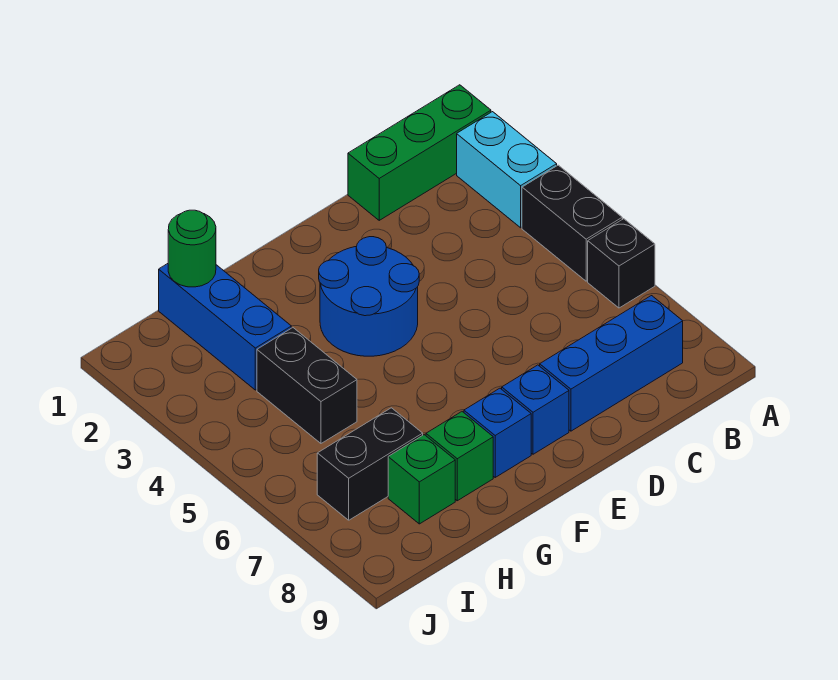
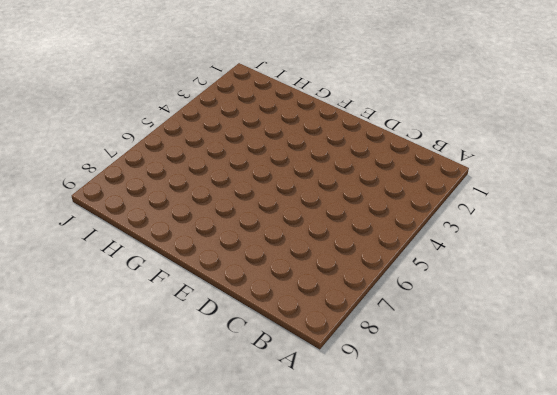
none -> green brick A1:C1 level 1
none -> cyan brick A2:A3 level 1
none -> black brick A4:A5 level 1

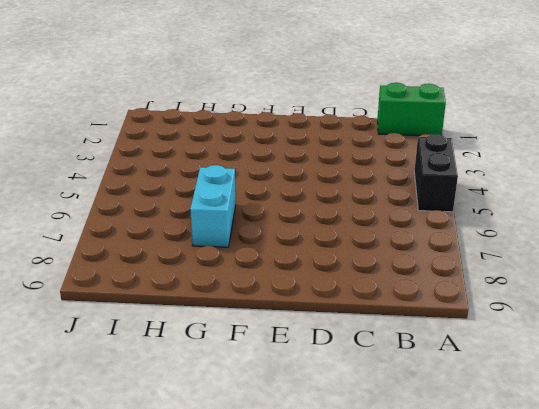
green brick A1:B1 level 1 -> green brick A1:C1 level 1
cyan brick G6:G7 level 1 -> cyan brick A2:A3 level 1
none -> black brick A6 level 1
none -> blue brick B8:D8 level 1
none -> blue round brick E3:F4 level 1

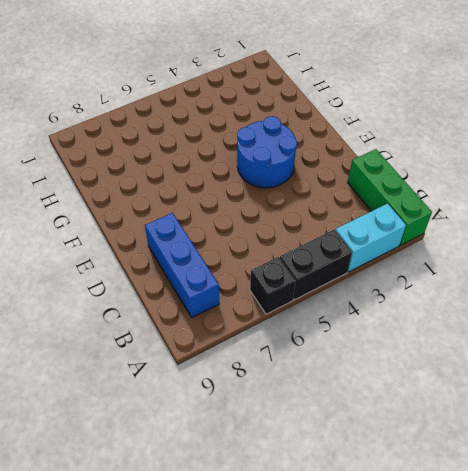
none -> blue brick E8 level 1
none -> blue brick F8 level 1
none -> green brick G8 level 1

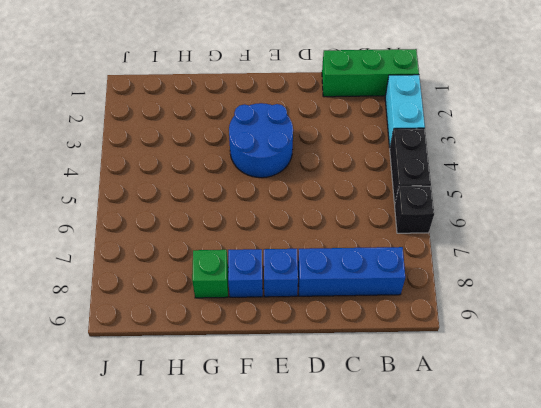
none -> blue brick H1:H3 level 1
none -> black brick H4:H5 level 1
none -> black brick H7:I7 level 1

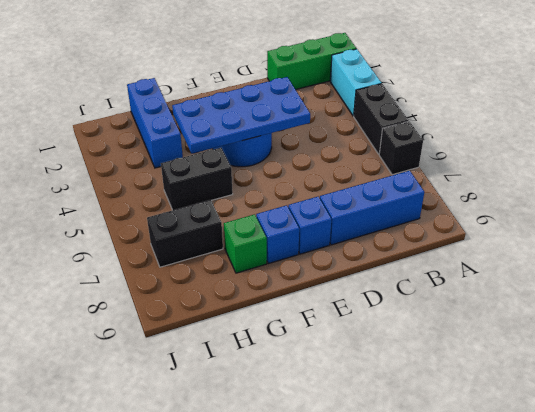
blue plate D3:G4 level 2 -> none
black brick G5:H5 level 1 -> black brick H4:H5 level 1
none -> green brick H8 level 1
none -> green round brick H1 level 2

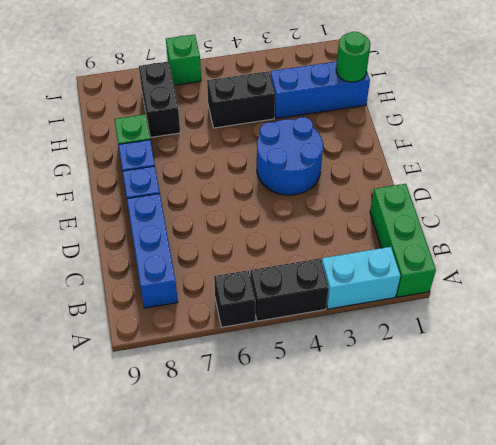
green brick J6 level 1 -> green brick H8 level 1

